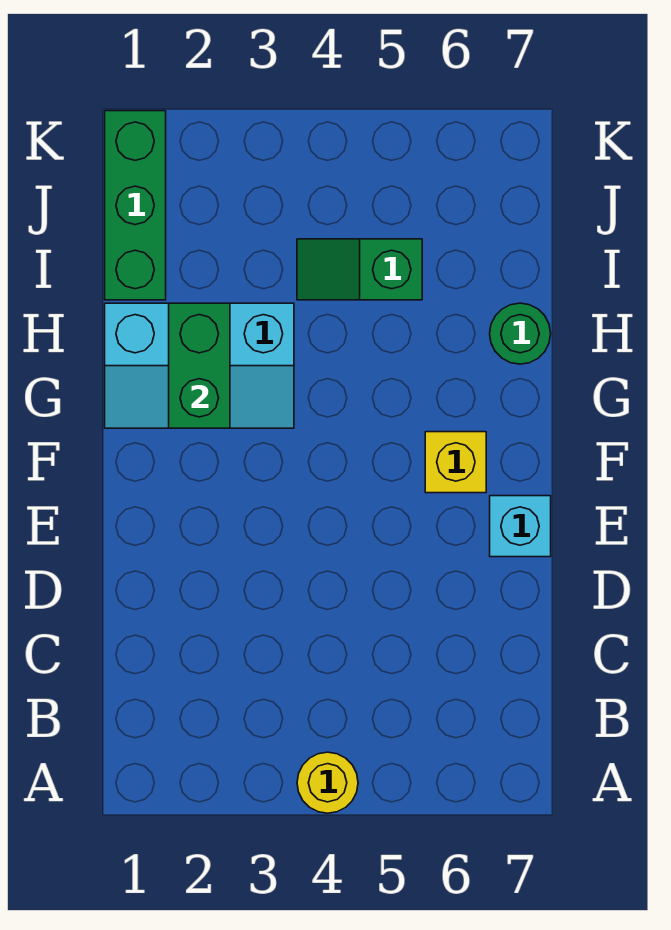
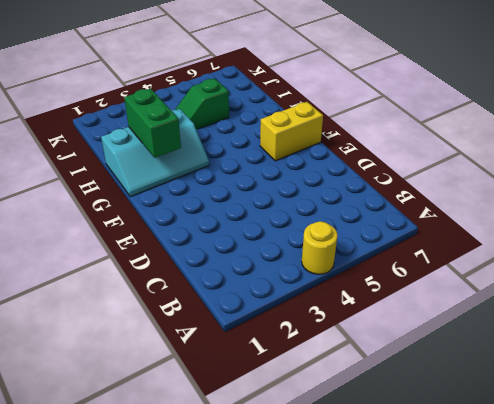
yellow brick F6:F7 level 1 -> yellow brick F6 level 1
none -> cyan brick E7 level 1
none -> green round brick H7 level 1

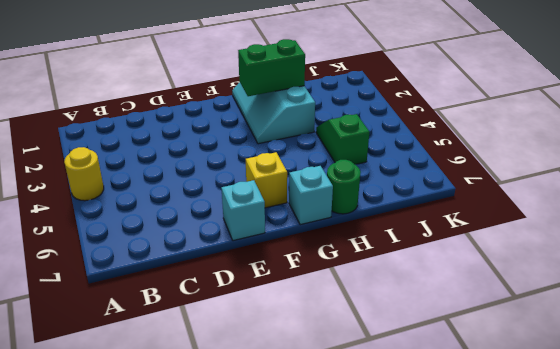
cyan brick G7 level 1 -> none
none -> green brick I1:K1 level 1

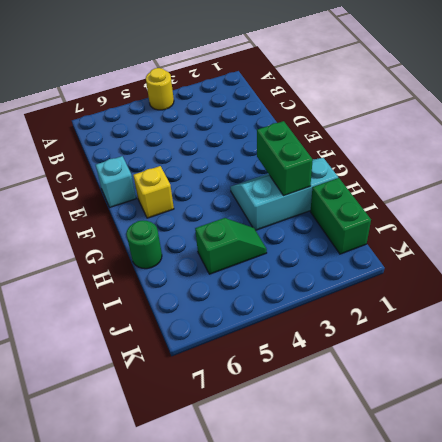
green brick I1:J1 level 1 -> green brick I1:K1 level 1

